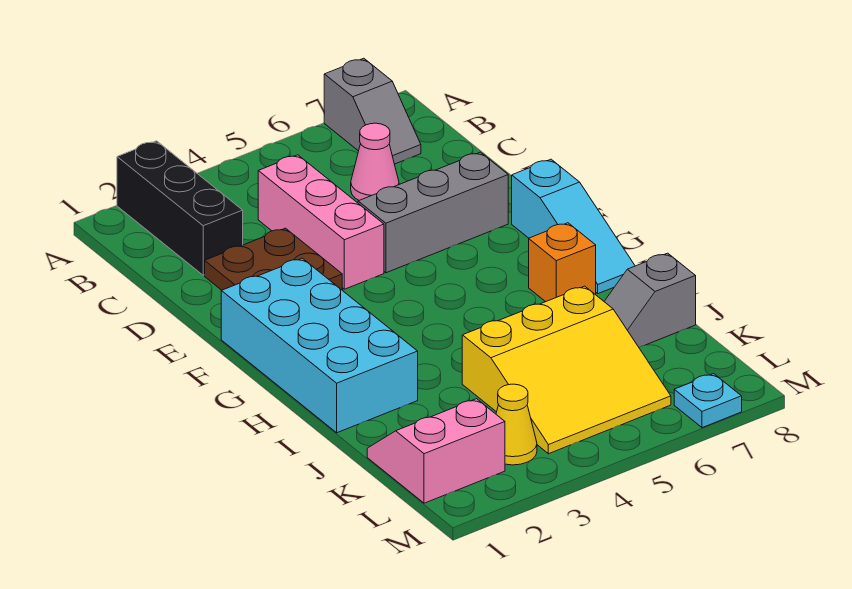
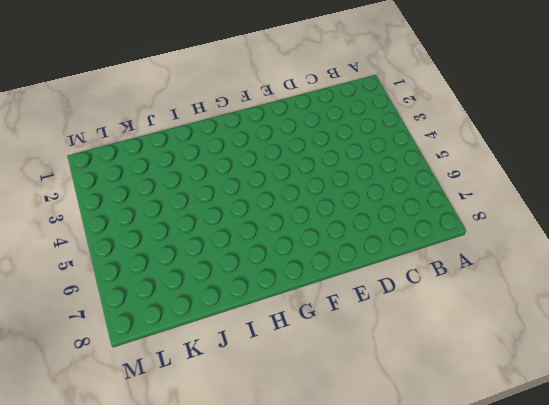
none -> black brick A2:C2 level 1
none -> grey slope A7:B7 level 1 top A
none -> pink brick C4:E4 level 1

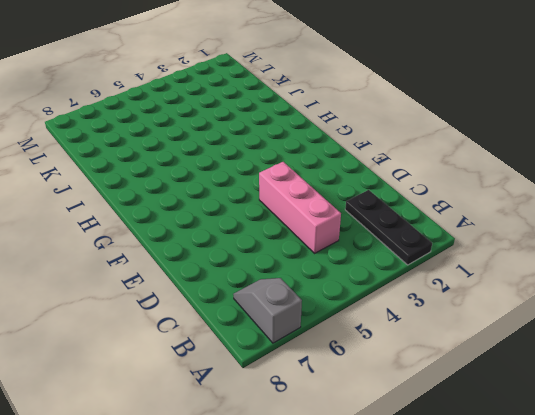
black plate A2:C2 level 1 -> black brick A2:C2 level 1
none -> pink cone C6 level 1
none -> brown plate D2:E3 level 1
none -> grey brick E5:E7 level 1

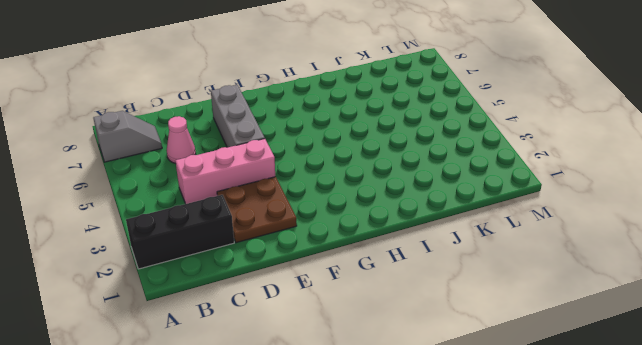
none -> cyan brick F1:I2 level 1
none -> cyan slope F8:H8 level 1 top F
none -> orange brick H7 level 1

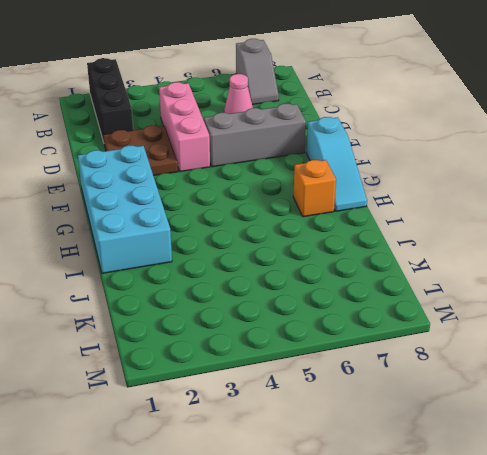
none -> yellow slope J4:L6 level 1 top J
none -> grey slope J7:J8 level 1 top 8
none -> pink slope K1:L2 level 1 top L

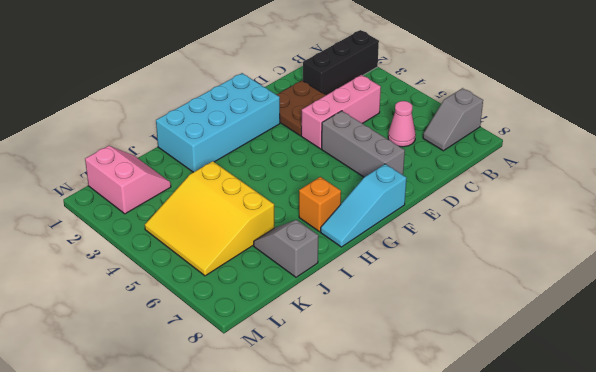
none -> yellow cone L3 level 1
none -> cyan plate M7 level 1

